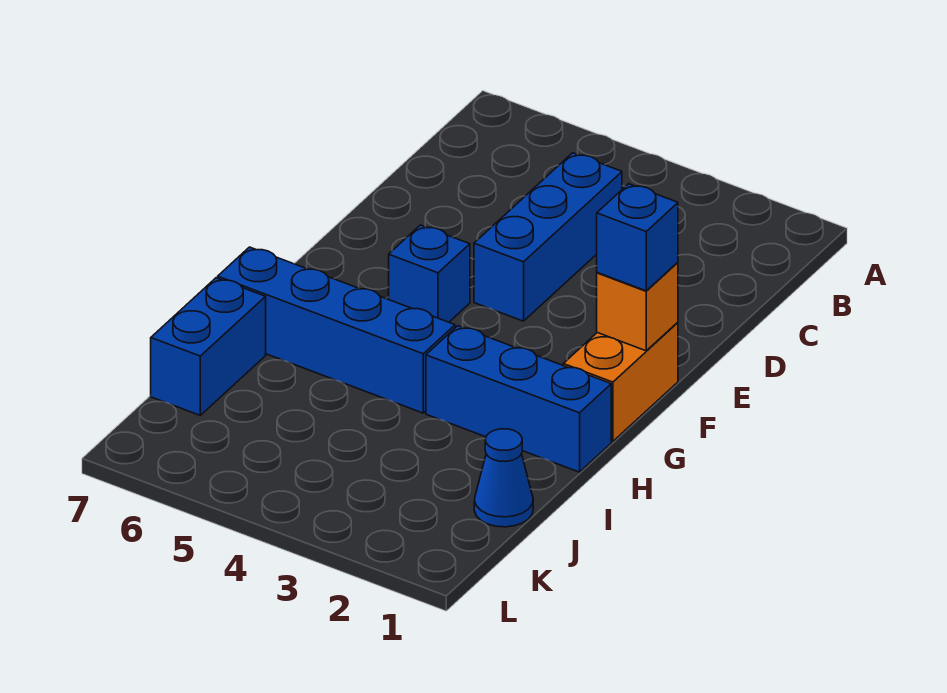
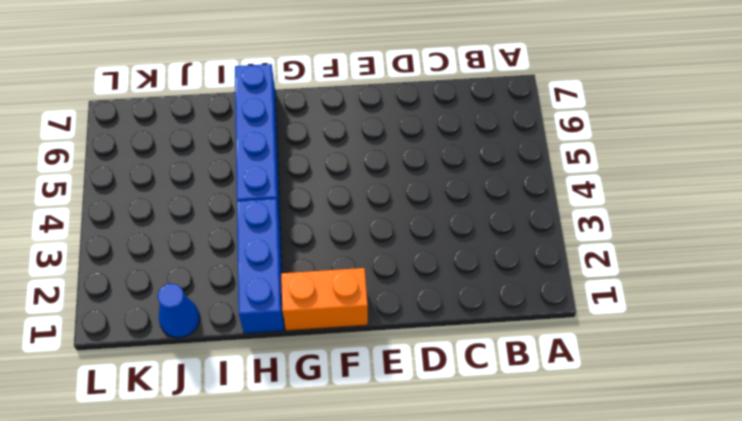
none -> blue brick C4:E4 level 1
none -> blue brick F5 level 1

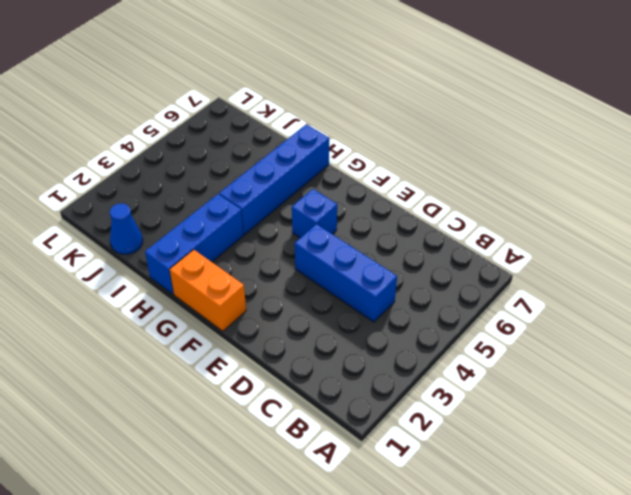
none -> blue brick I7:J7 level 1
none -> orange brick F1 level 2

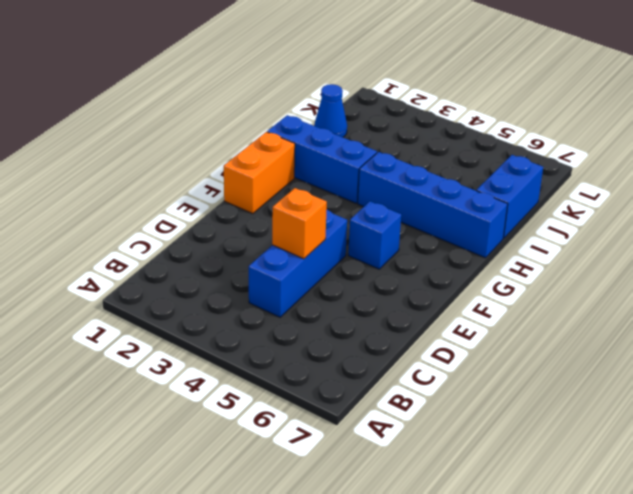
orange brick D4 level 2 -> orange brick F1 level 2
none -> blue brick F1 level 3

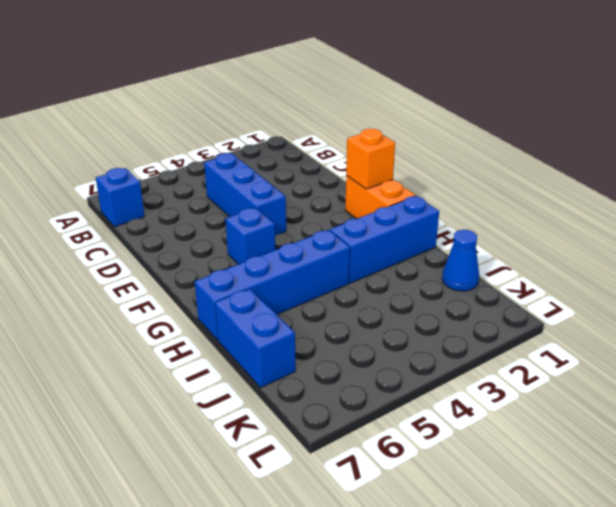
blue brick B7 level 1 -> blue brick F1 level 3

